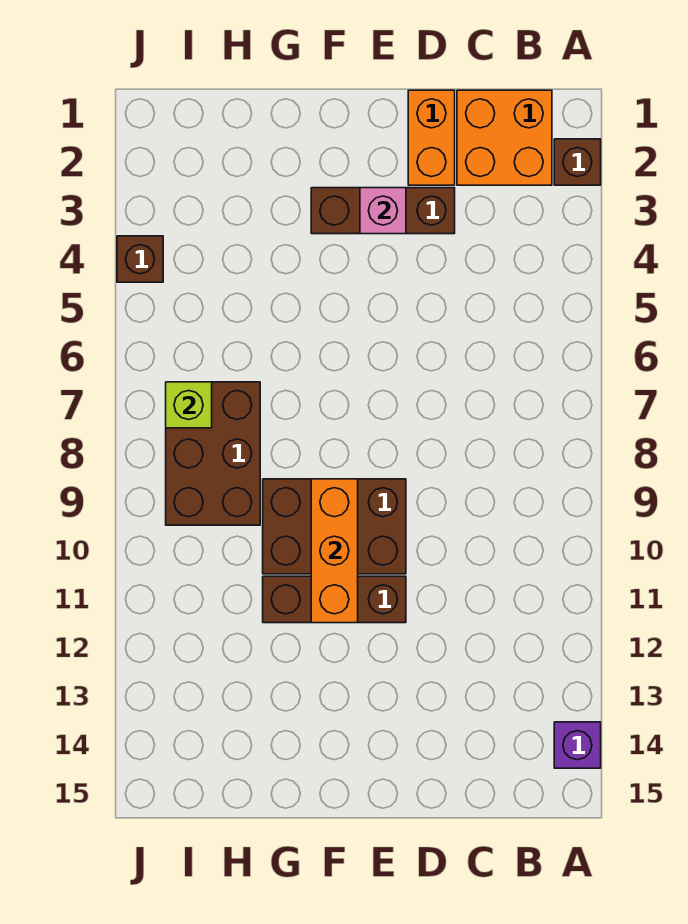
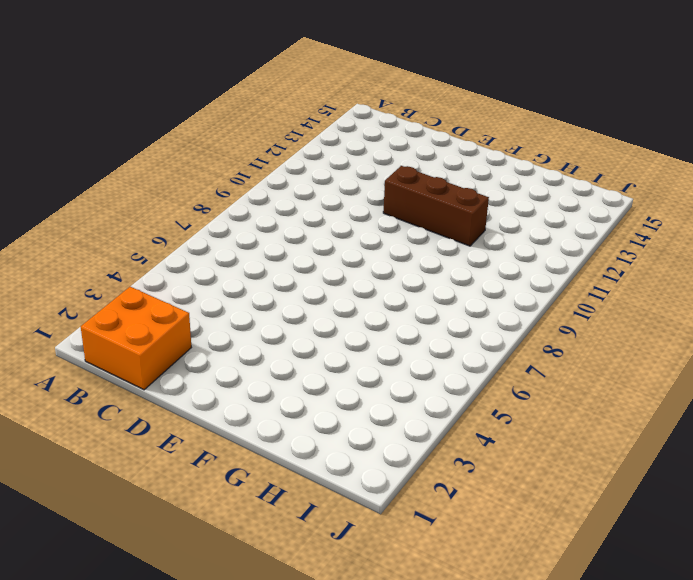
none -> brown brick A2 level 1
none -> purple brick A14 level 1
none -> orange brick D1:D2 level 1

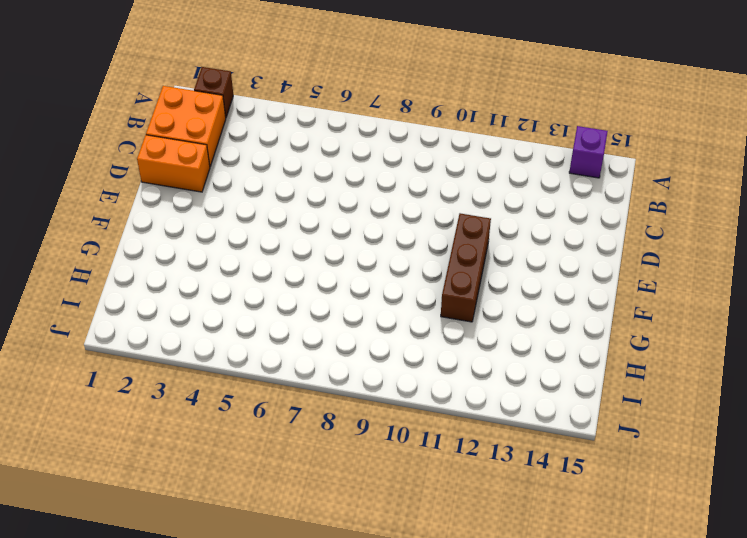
none -> brown brick D3:F3 level 1
none -> brown brick E9:G10 level 1
none -> brown brick H7:I9 level 1

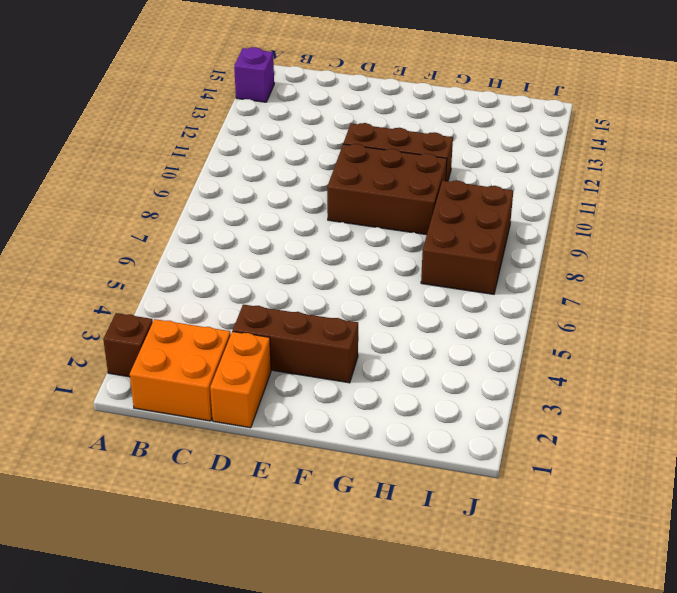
none -> brown brick J4 level 1
none -> pink brick E3 level 2
none -> orange brick F9:F11 level 2

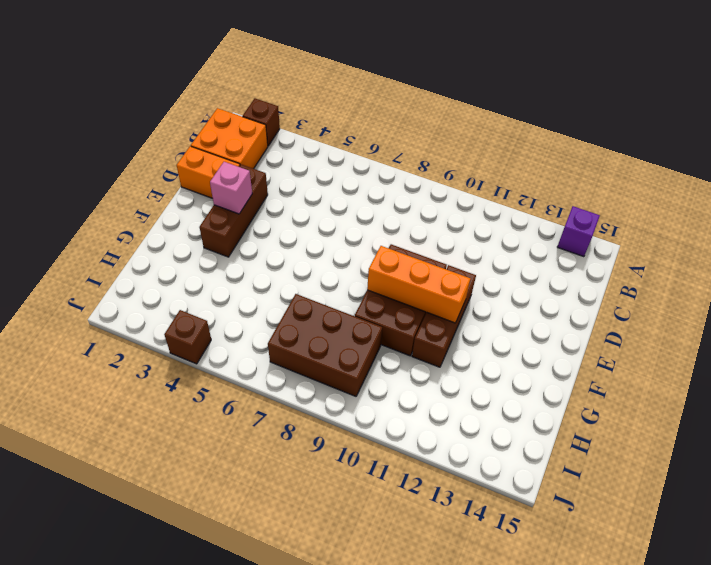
none -> lime brick I7 level 2

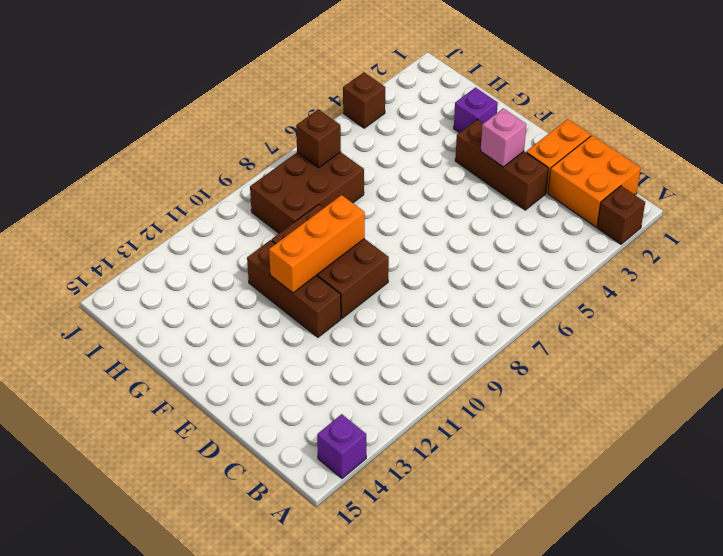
purple brick G2 level 1 -> none
brown brick I7 level 2 -> lime brick I7 level 2

